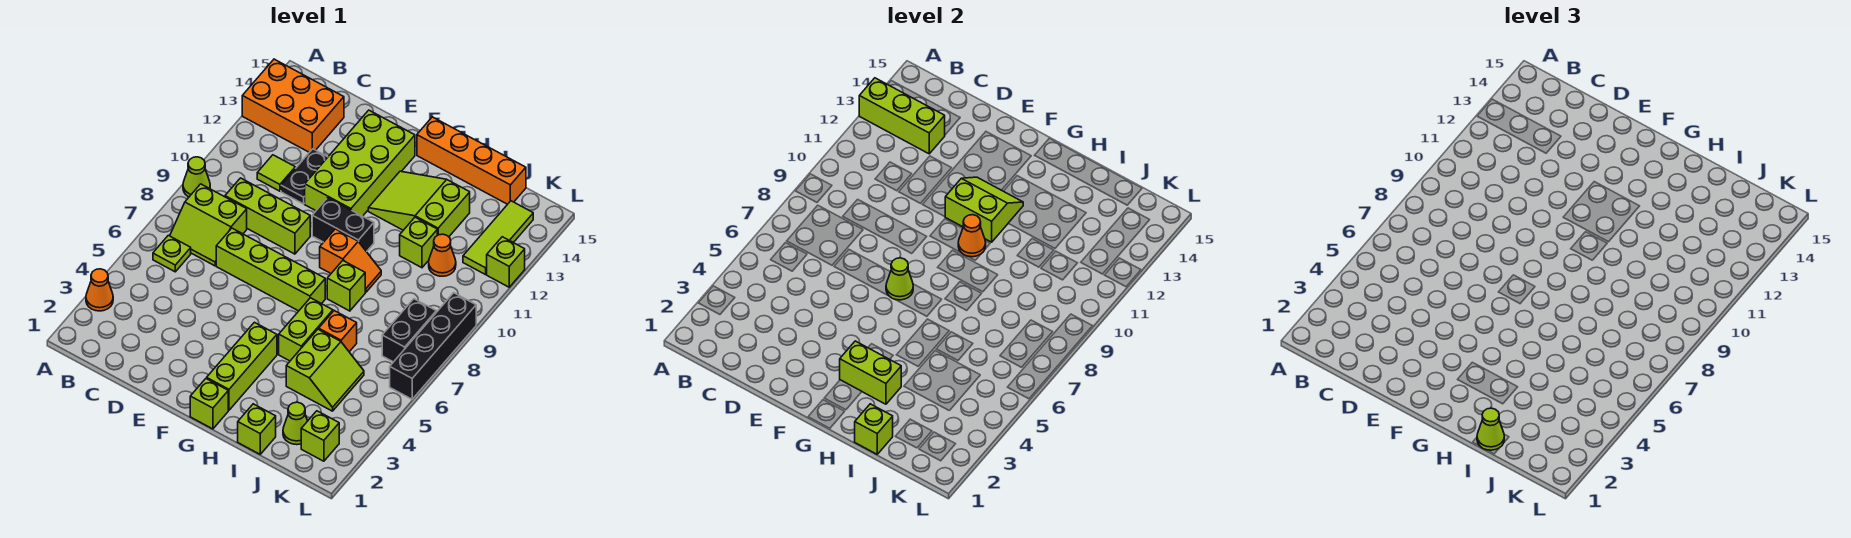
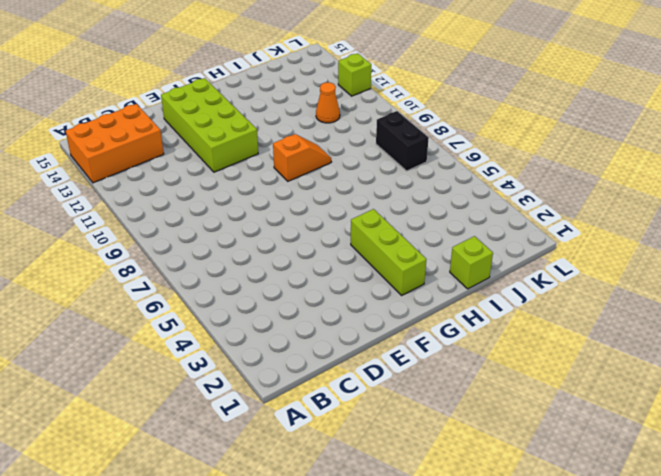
none -> orange cone A3 level 1
none -> lime cone A9 level 1
none -> lime plate B6 level 1
none -> lime slope B7:C8 level 1 top 8

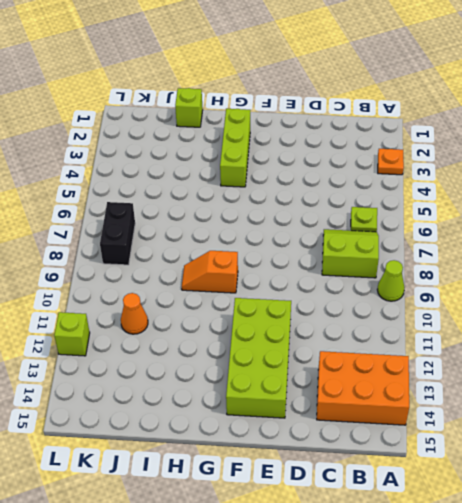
orange plate A3 level 1 -> orange cone A3 level 1
none -> lime brick C9:E9 level 1
none -> lime tile C11 level 1
none -> lime brick D7:G7 level 1
none -> black plate D11:D12 level 1

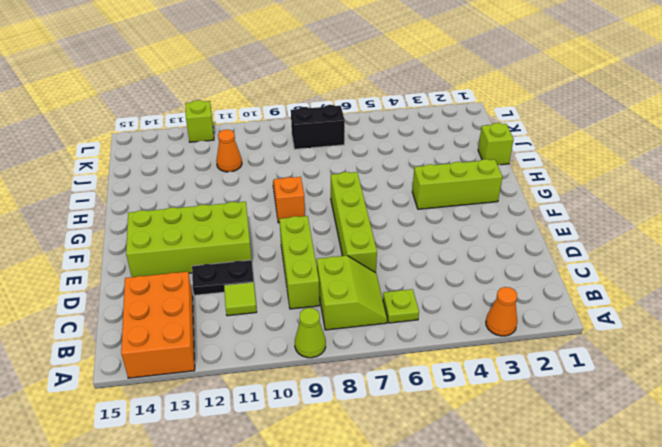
none -> black brick F10:G10 level 1
none -> lime brick G1 level 1
none -> lime slope G12:I13 level 1 top I
none -> orange brick G15:J15 level 1

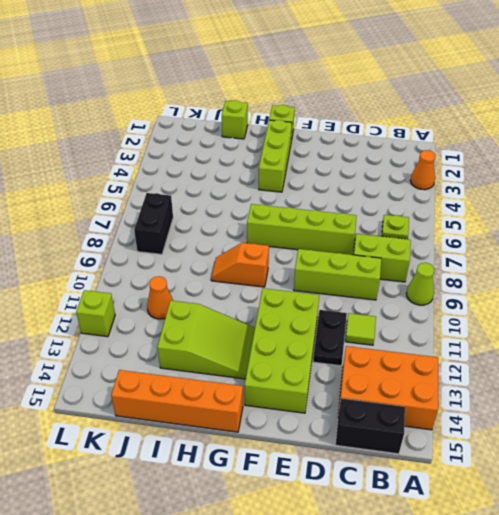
black brick B15:C15 level 1 -> black brick F10:G10 level 1
none -> lime brick H5:H6 level 1
none -> lime brick H8 level 1
none -> lime slope I4:J5 level 1 top I
none -> orange brick I6 level 1

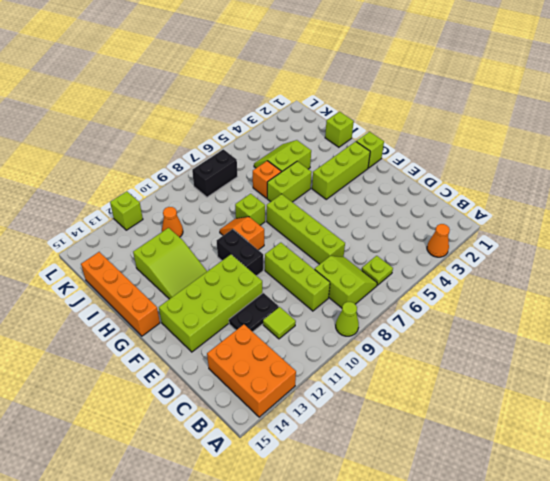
none -> lime brick I11 level 1
none -> lime cone J2 level 1
none -> lime brick K2 level 1
none -> lime tile K12:K14 level 1

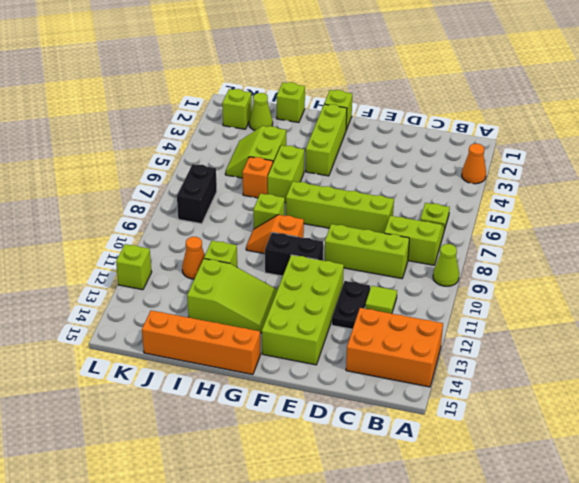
none -> lime tile K12:K14 level 1
none -> black brick L6:L9 level 1
none -> lime brick A13:C13 level 2
none -> lime cone F7 level 2

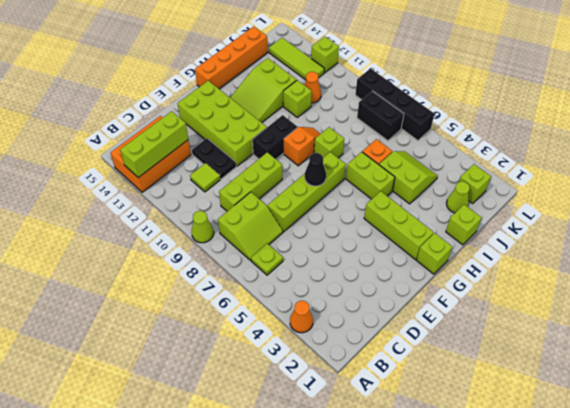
black cone F7 level 2 -> lime cone F7 level 2
none -> lime slope F11:G12 level 2 top 11
none -> lime brick G3:H3 level 2
none -> orange cone G10 level 2
none -> lime brick I1 level 2

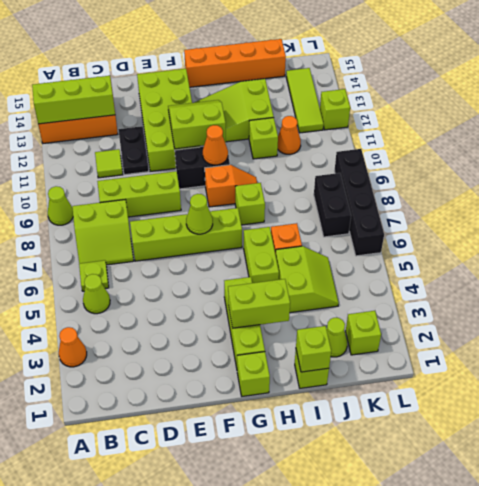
lime cone B5 level 1 -> lime cone I1 level 3

